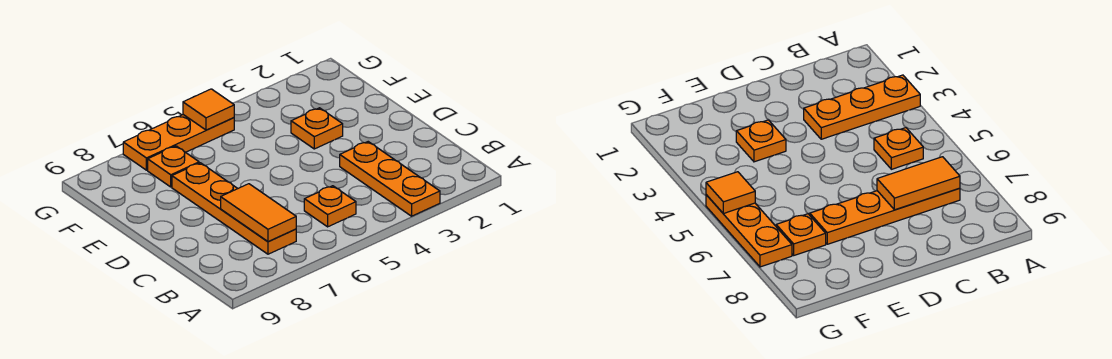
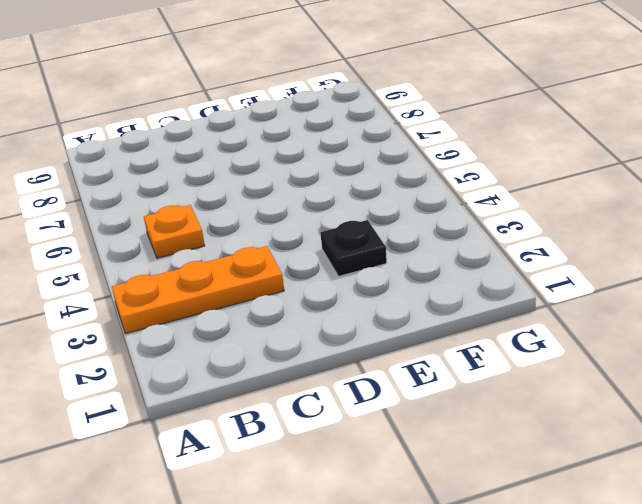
black plate E3 level 1 -> orange plate E3 level 1
none -> orange plate B7:E7 level 1
none -> orange plate F7 level 1

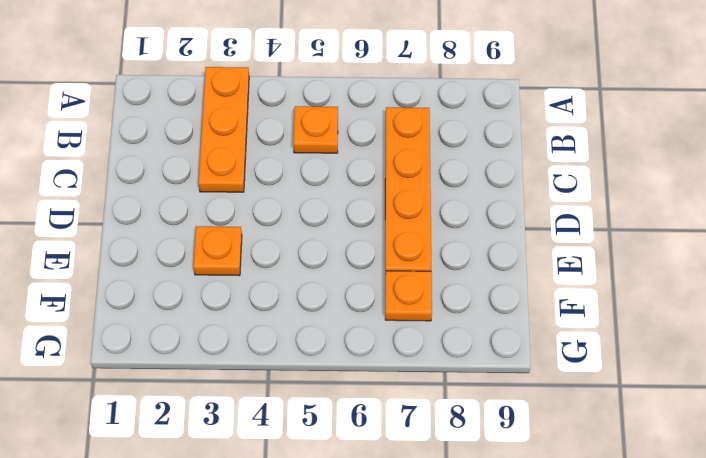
none -> orange plate G5:G7 level 1
none -> orange tile B7:C7 level 2

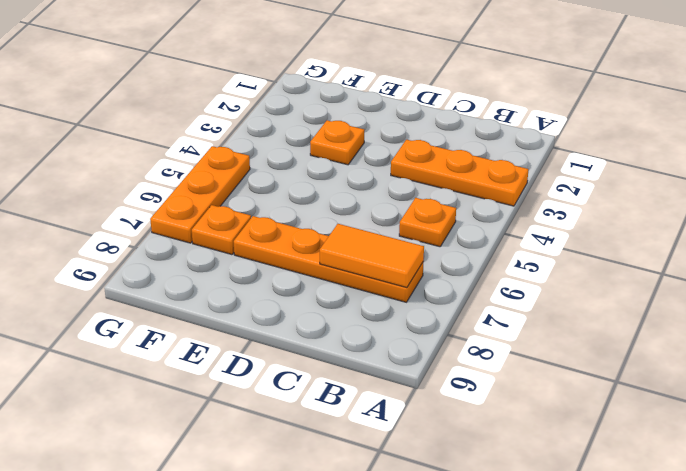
none -> orange tile G5 level 2

